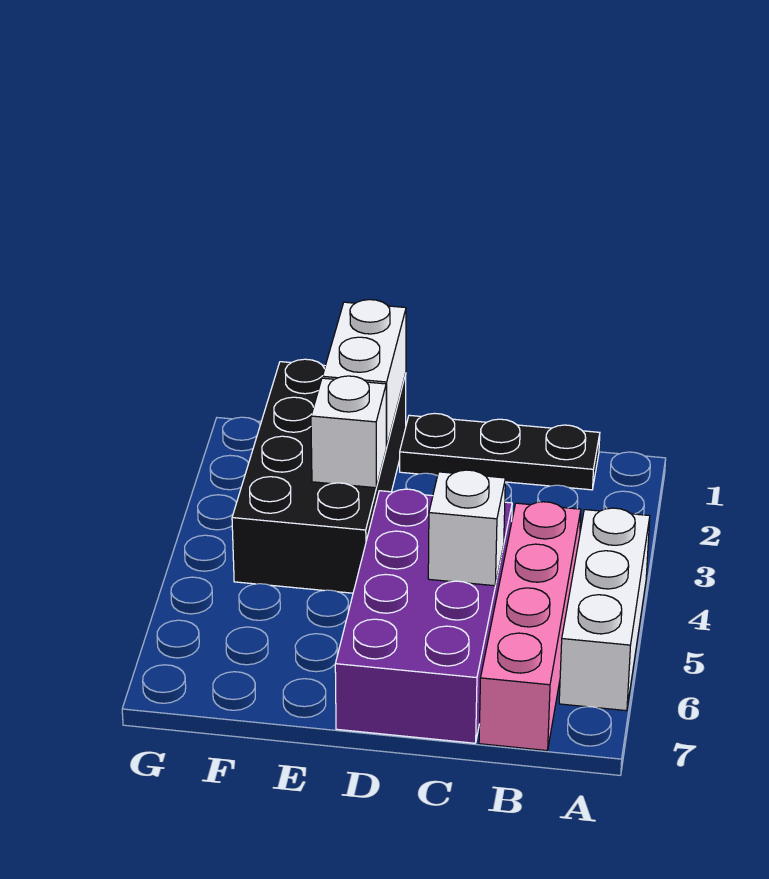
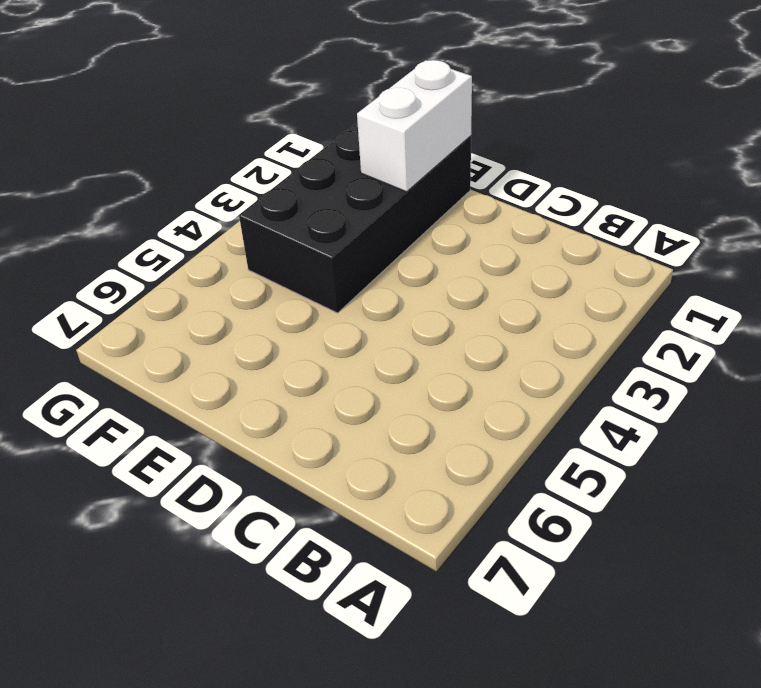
none -> white brick A4:A6 level 1
none -> black plate B1:D1 level 1

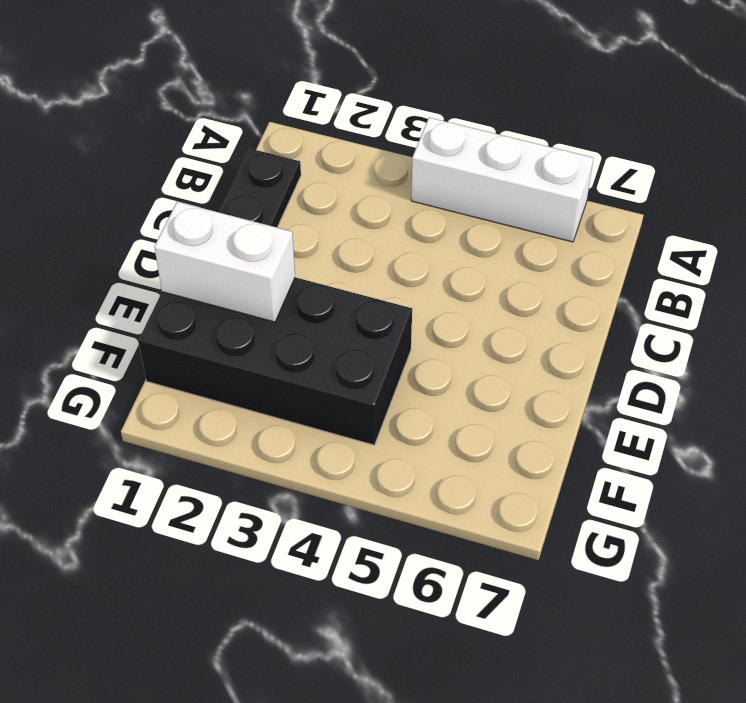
none -> pink brick B4:B7 level 1
none -> purple brick C4:D7 level 1

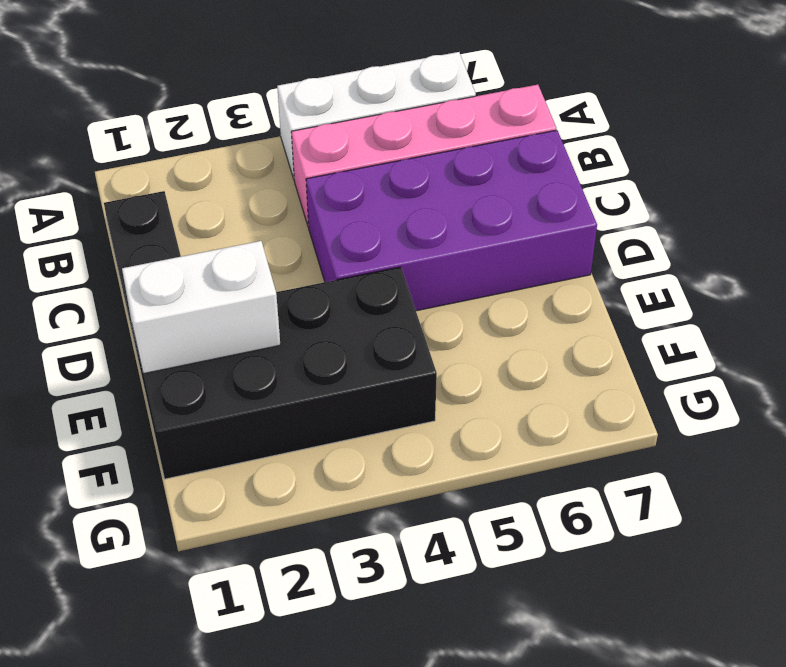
none -> white brick C5 level 2
none -> white brick E3 level 2

